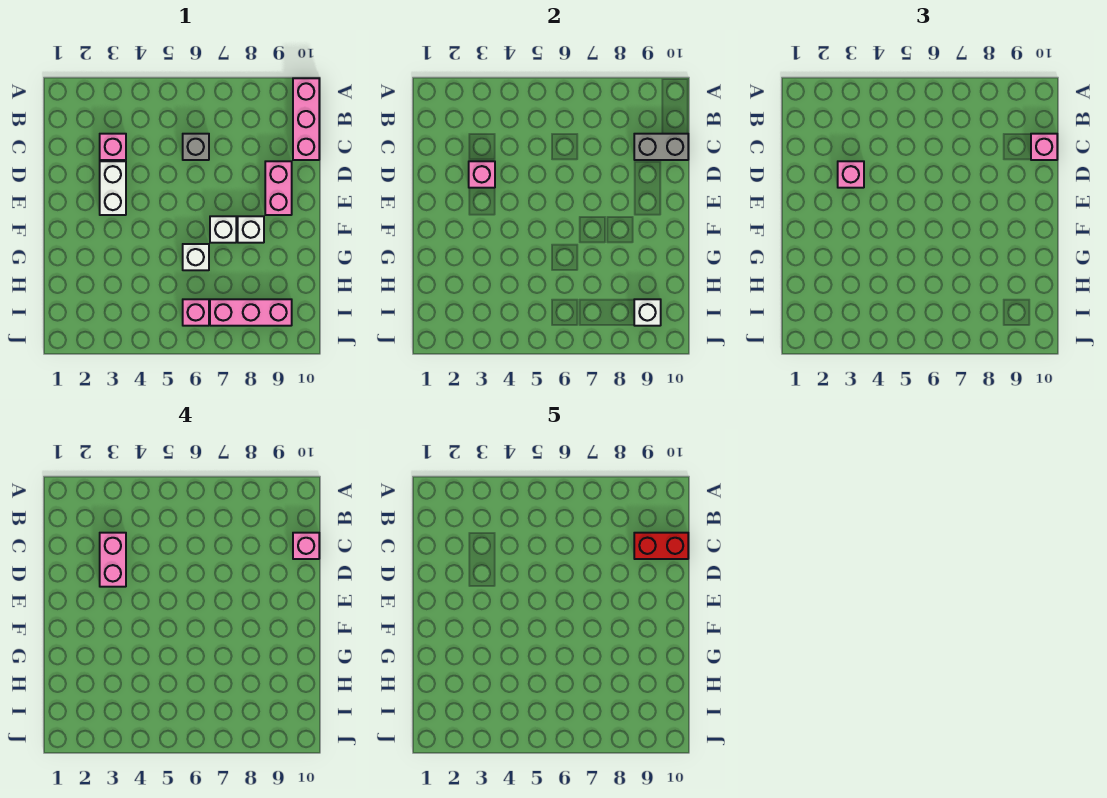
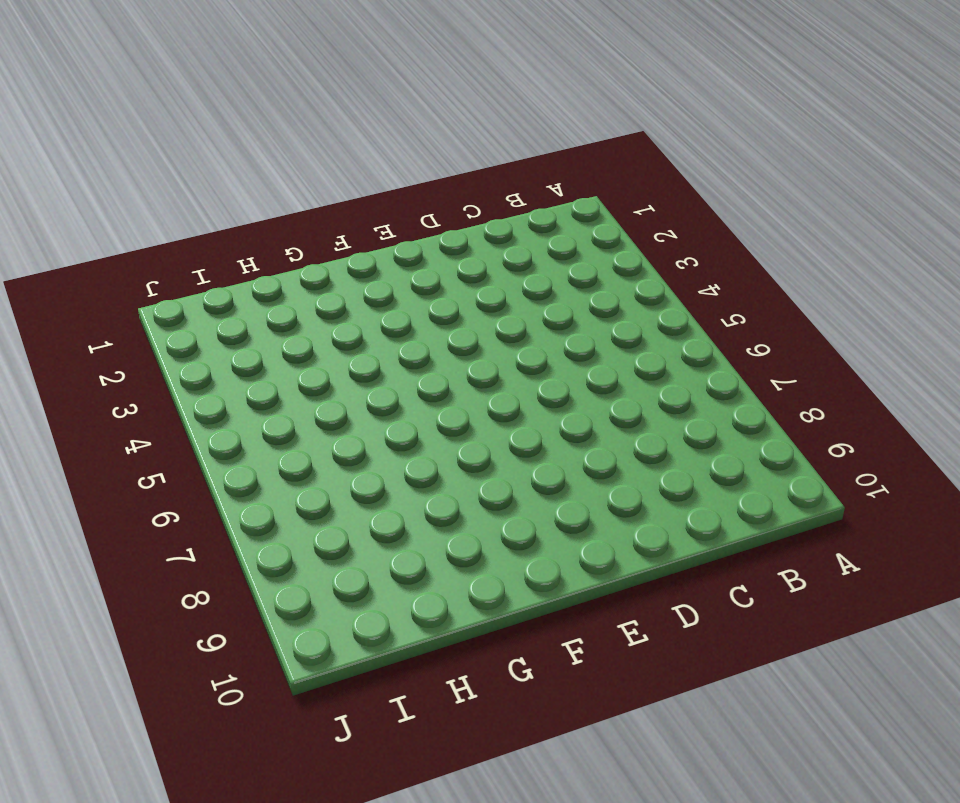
none -> pink brick A10:C10 level 1
none -> pink brick C3 level 1
none -> grey brick C6 level 1

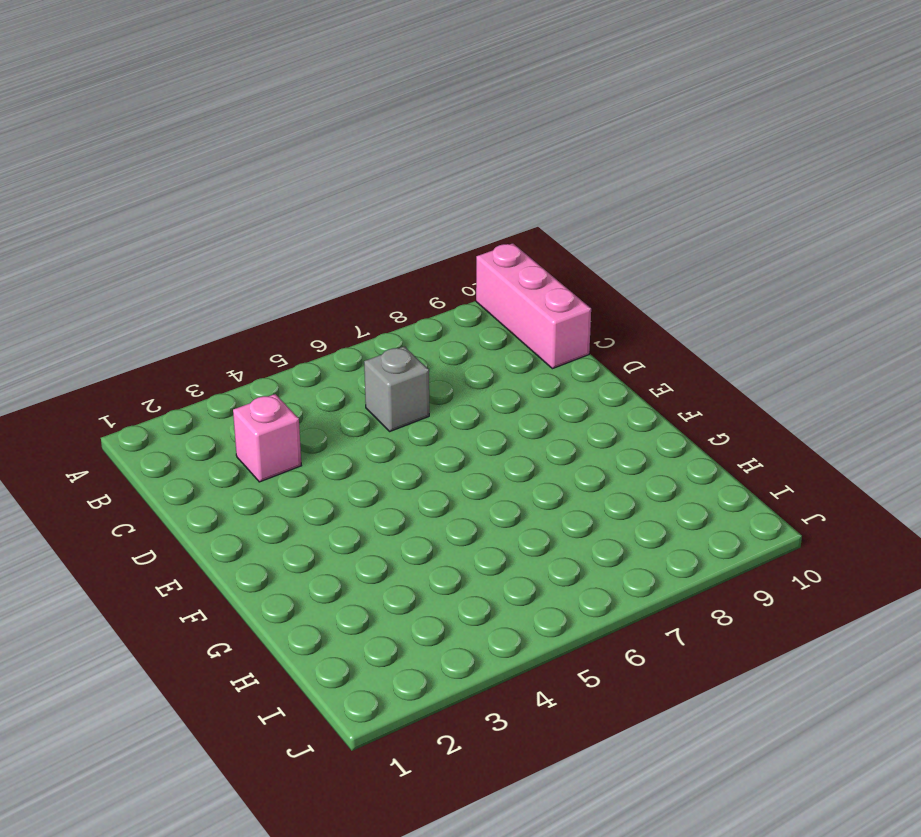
none -> white brick D3:E3 level 1
none -> pink brick D9:E9 level 1
none -> white brick F7 level 1

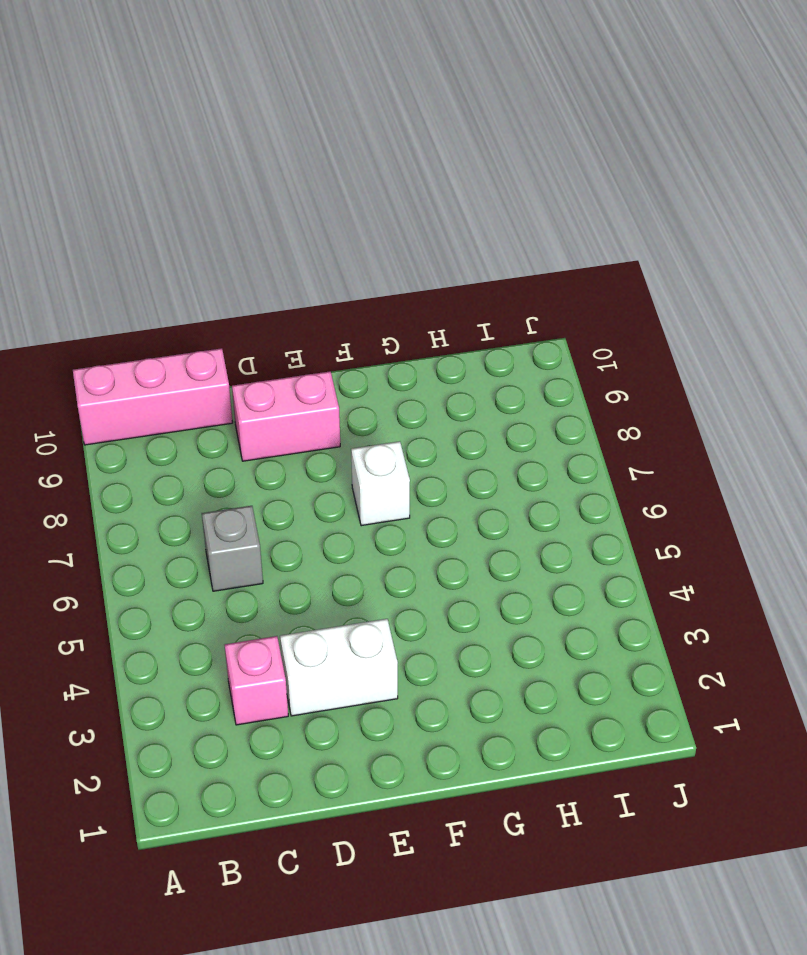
none -> white brick F8 level 1
none -> white brick G6 level 1
none -> pink brick I6 level 1

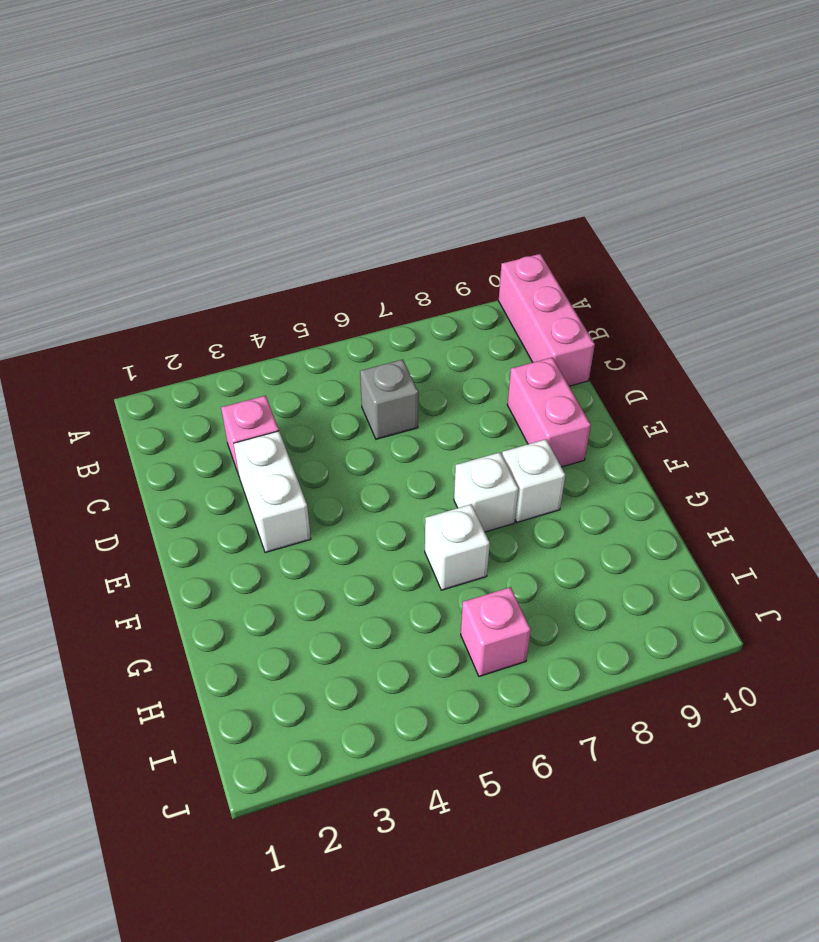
none -> pink brick I7:I9 level 1
none -> grey brick C9:C10 level 2
none -> pink brick D3 level 2

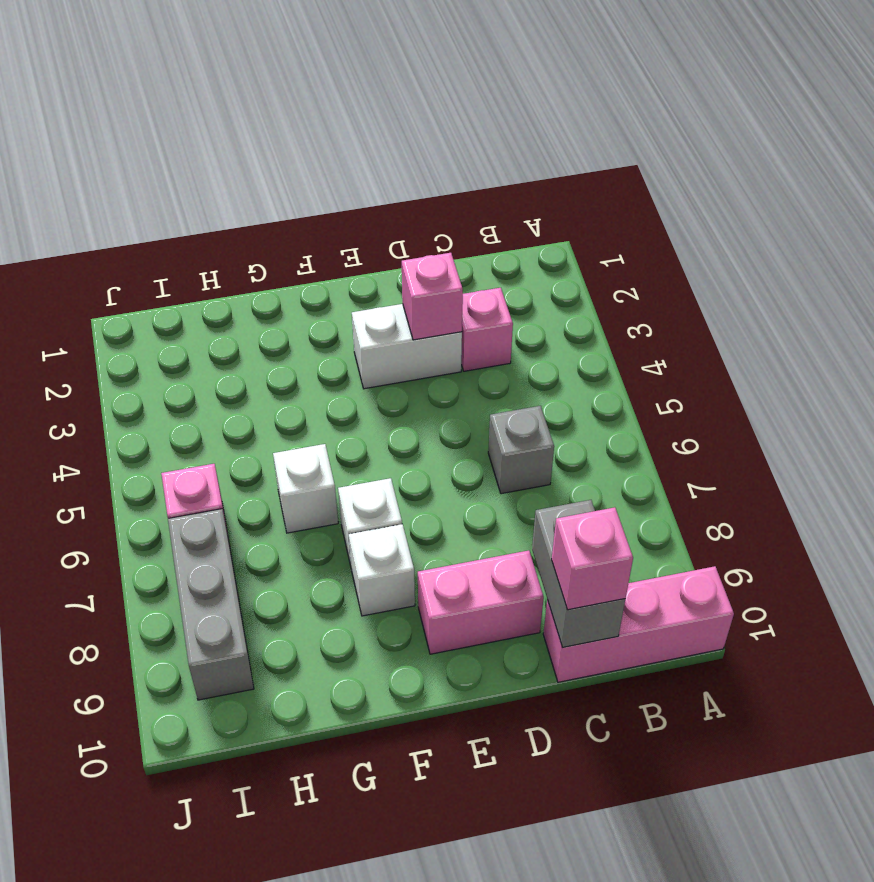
grey brick I7:I9 level 1 -> pink brick I7:I9 level 1
none -> white brick I9 level 2
none -> pink brick D3 level 3
none -> pink brick C3:D3 level 4

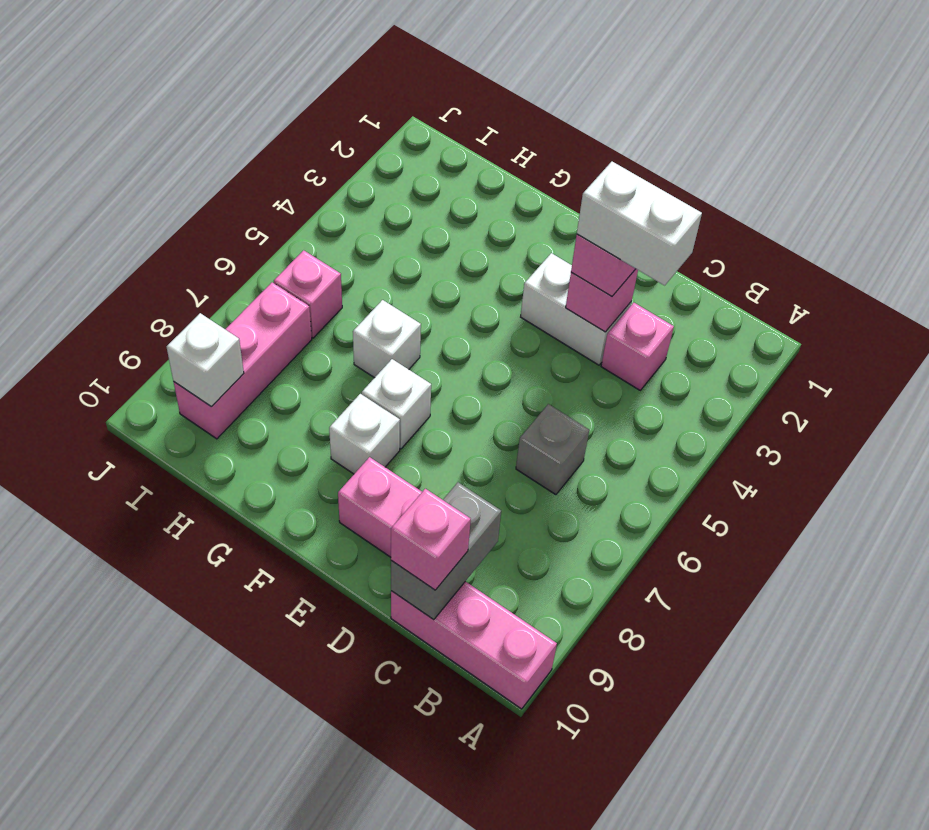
white brick C3:D3 level 4 -> pink brick C3:D3 level 4
none -> pink brick C10 level 4
none -> red brick C9:C10 level 5

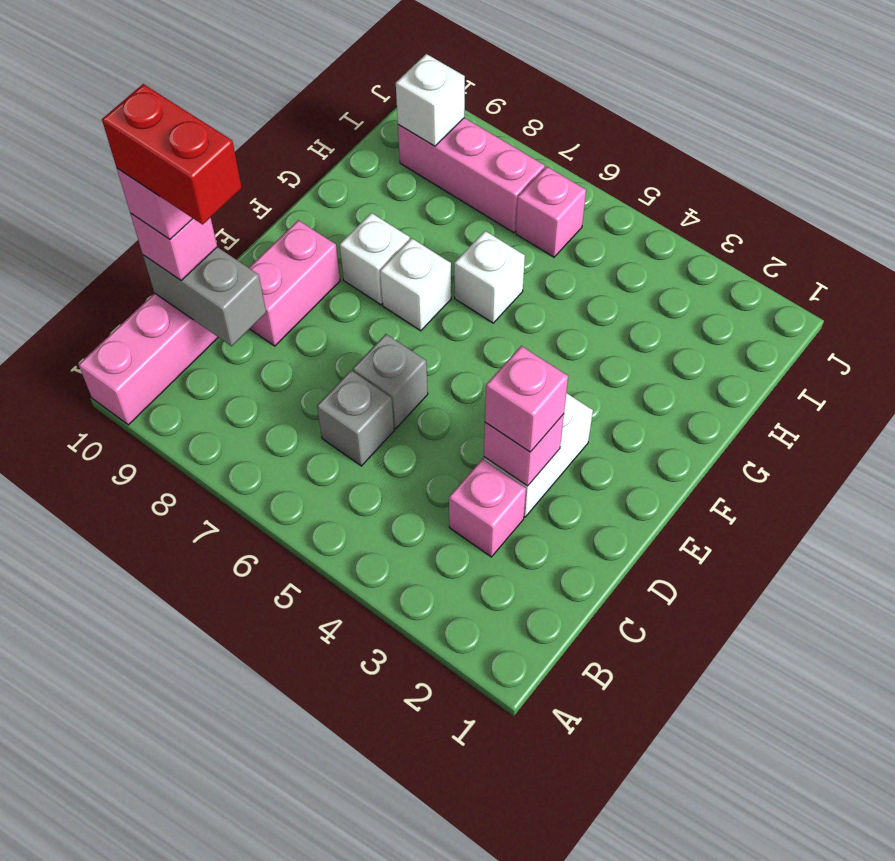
grey brick D6 level 1 -> none
none -> pink brick C3:D3 level 4

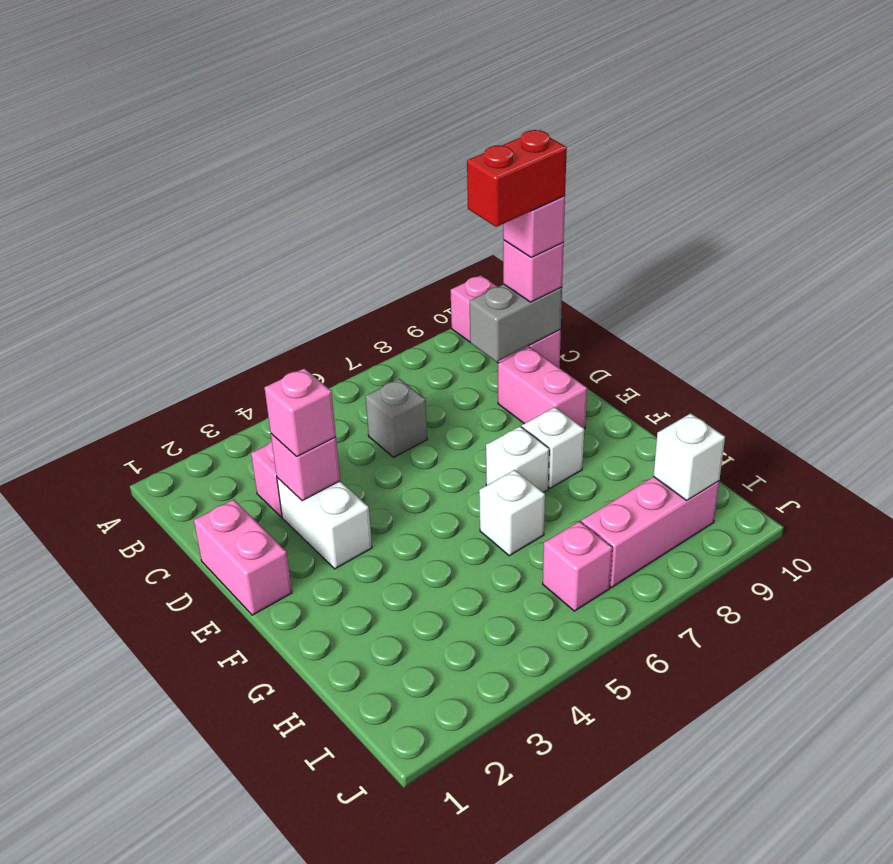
pink brick D1:E1 level 1 -> pink brick C3:D3 level 4

